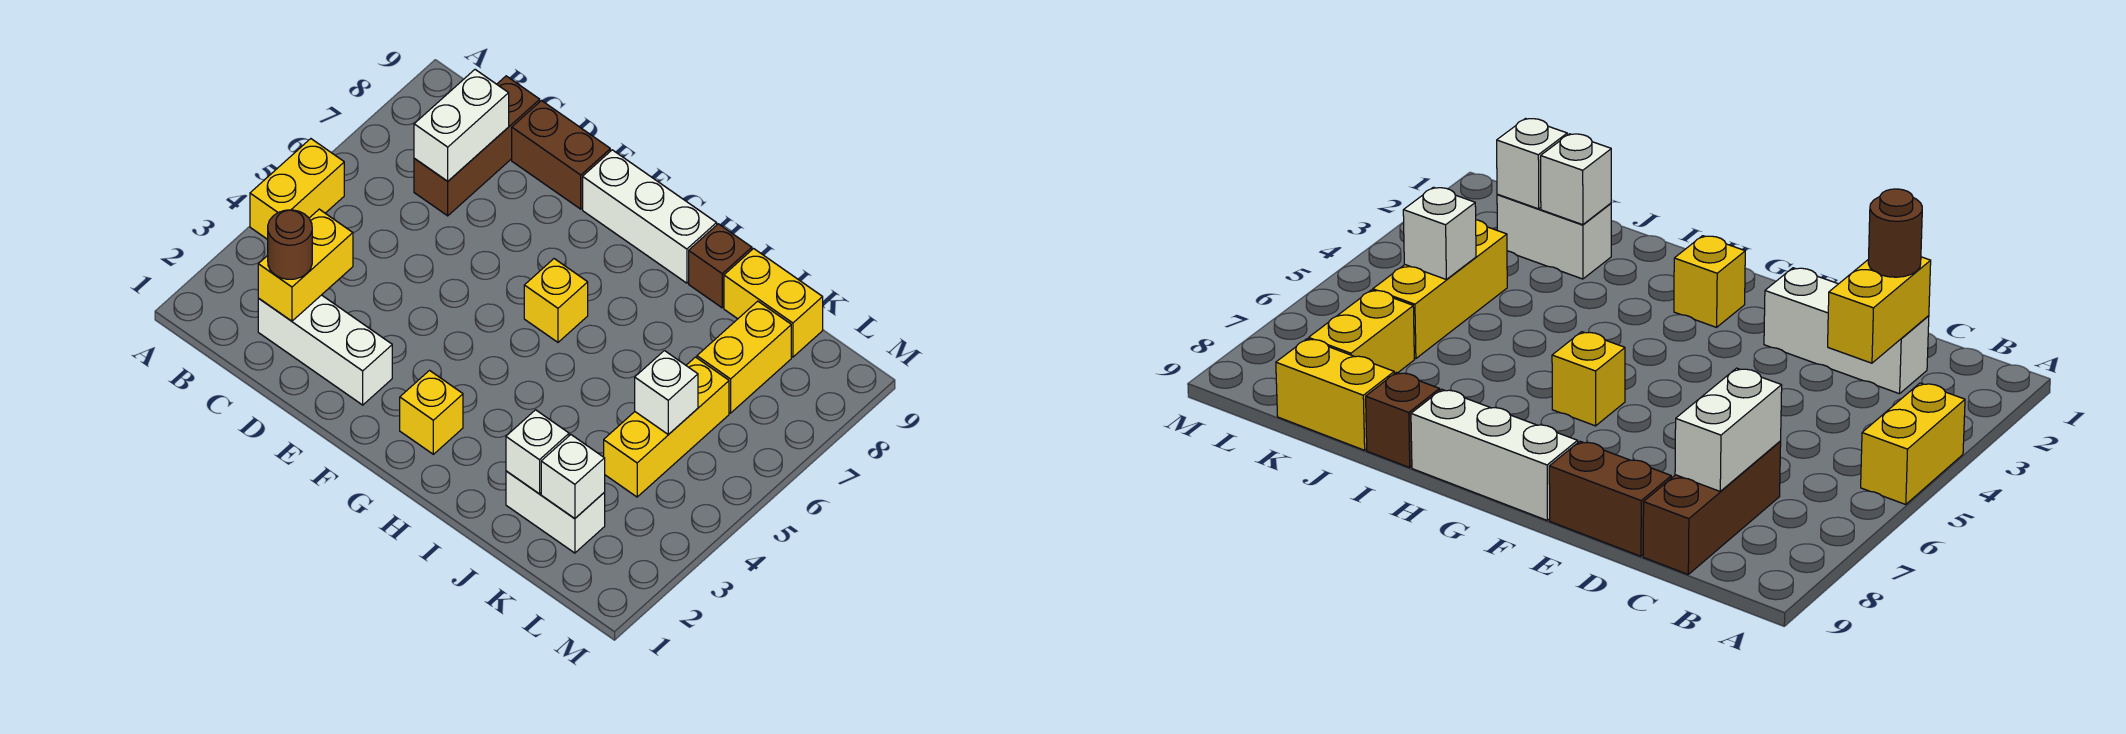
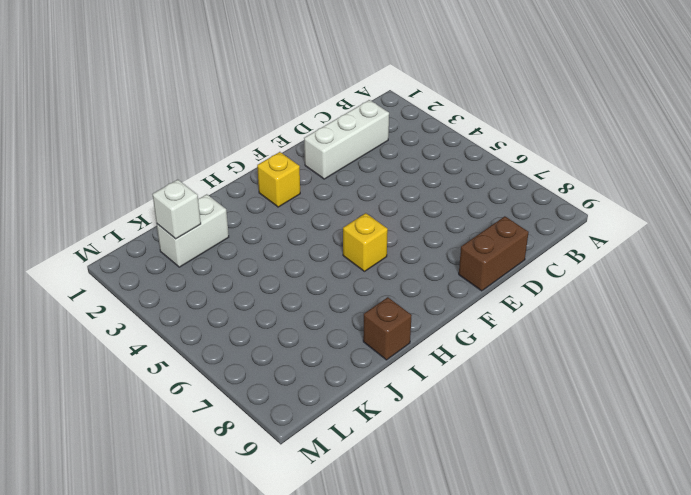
none -> yellow brick A4:A5 level 1
none -> brown brick C7:C9 level 1
none -> white brick F9:H9 level 1

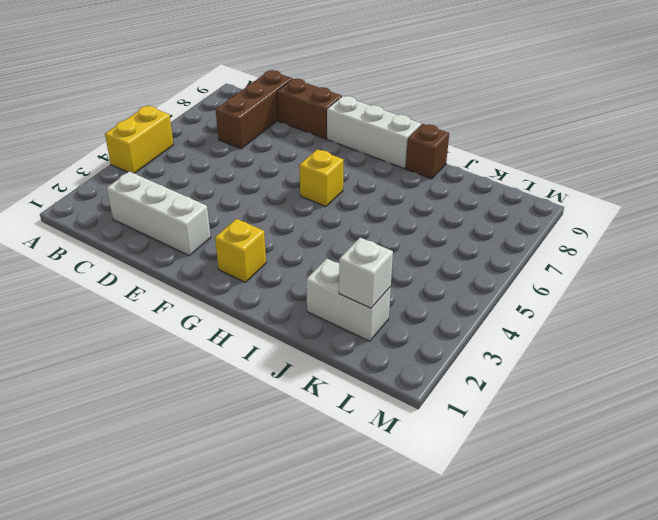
none -> yellow brick J9:K9 level 1
none -> yellow brick K4:K6 level 1
none -> yellow brick K7:K8 level 1

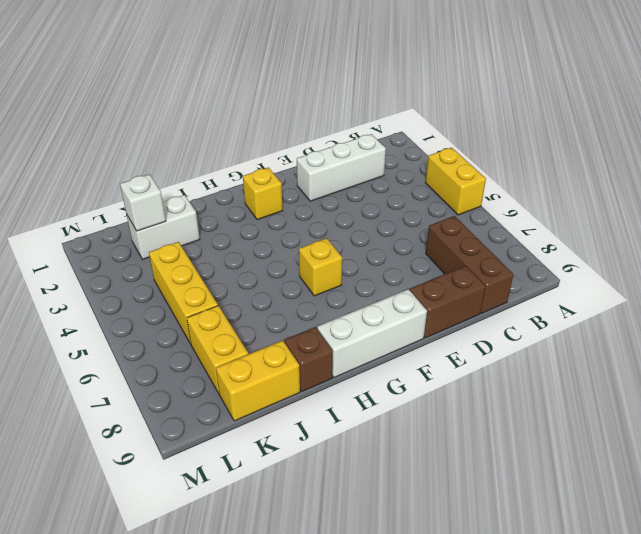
none -> yellow brick C2:C3 level 2
none -> white brick C7:C8 level 2
none -> white brick J2 level 2

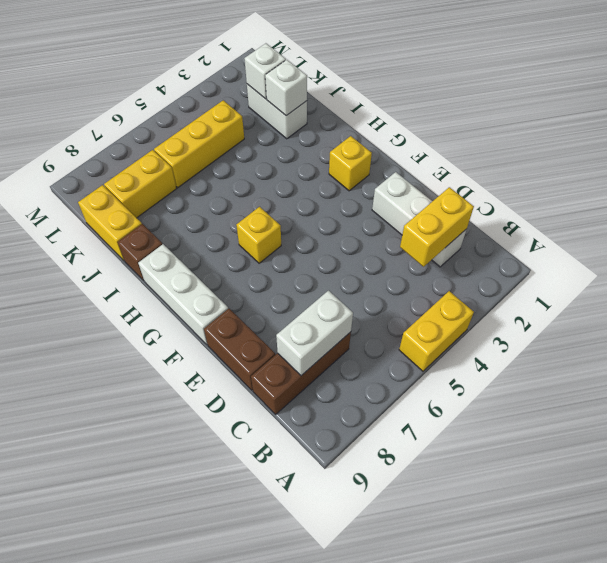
none -> white brick K5 level 2
none -> brown round brick C2 level 3

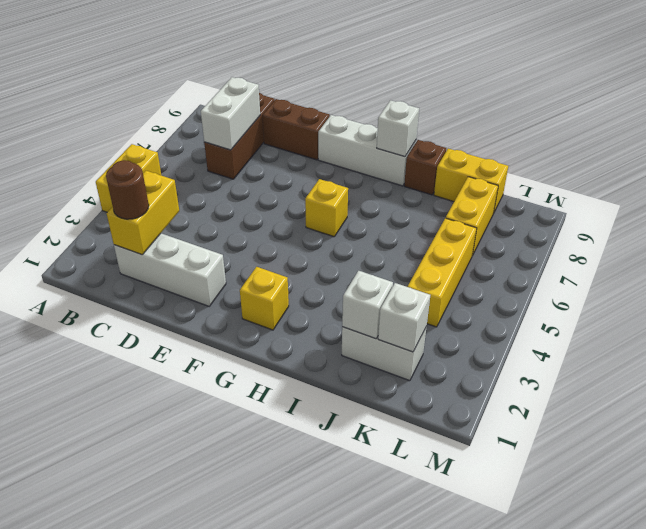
white brick H9 level 2 -> white brick K5 level 2

